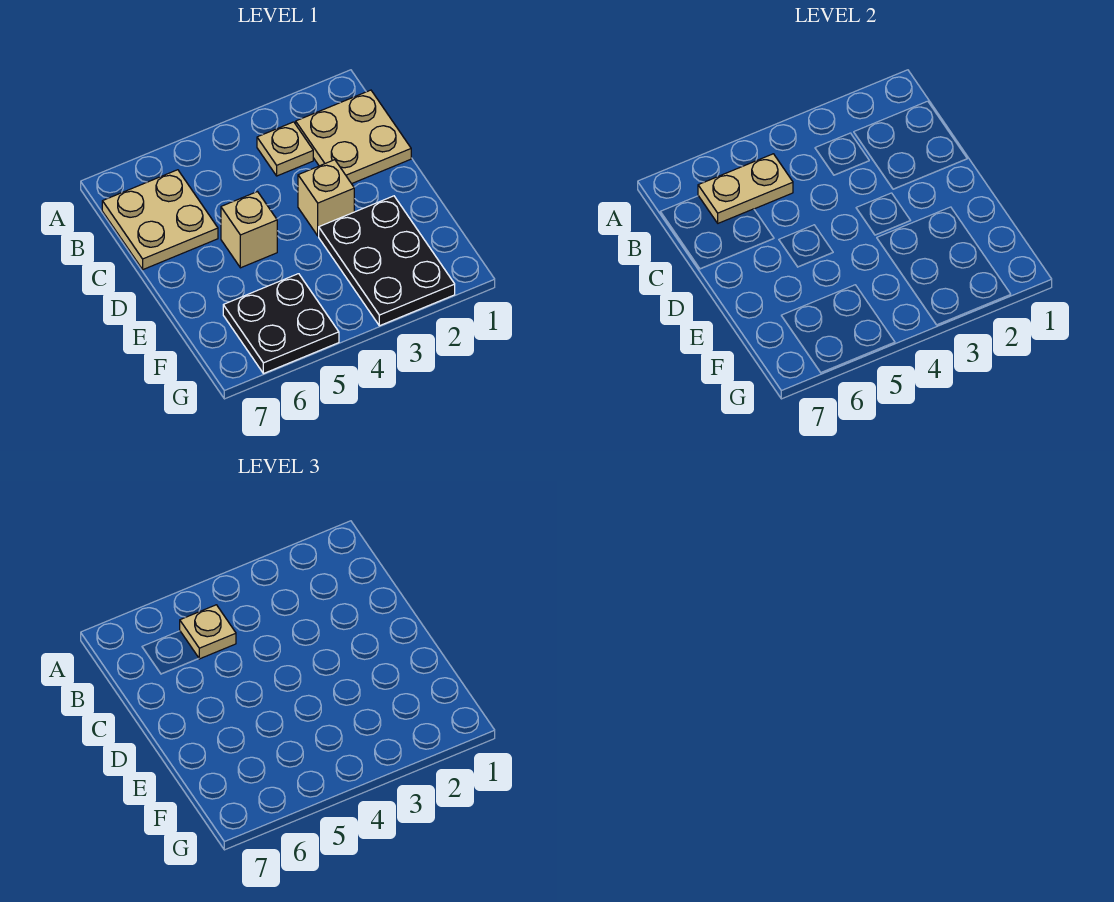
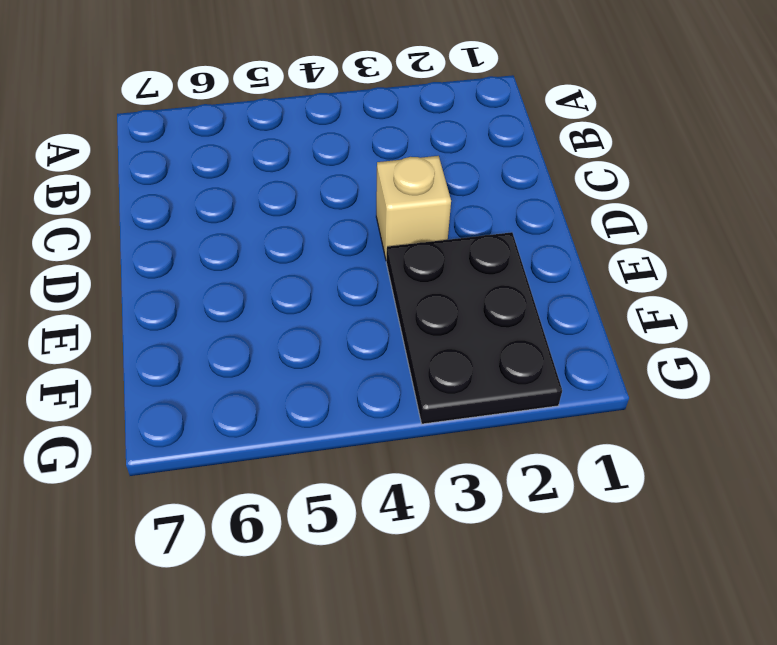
none -> tan plate B1:C2 level 1
none -> tan plate B3 level 1

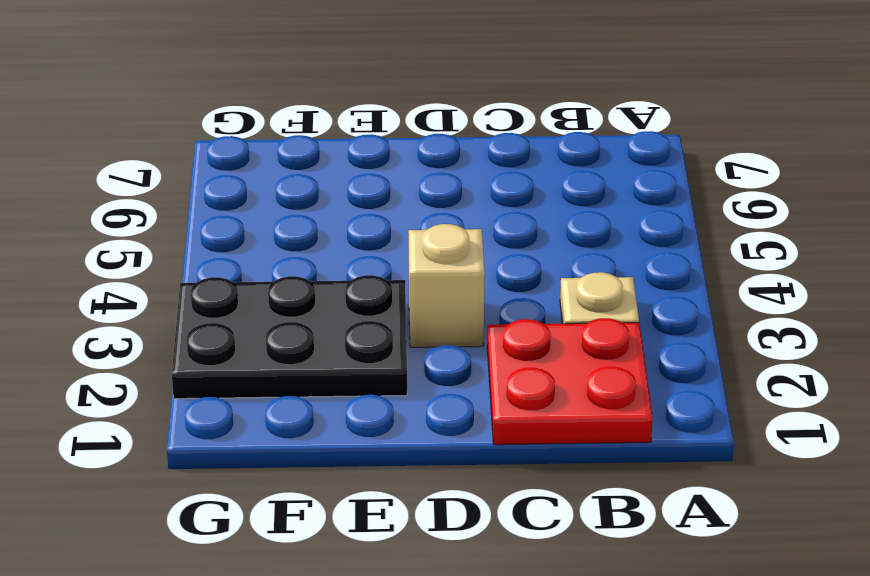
red plate B1:C2 level 1 -> tan plate B1:C2 level 1
none -> tan plate B6:C7 level 1
none -> tan brick D5 level 1

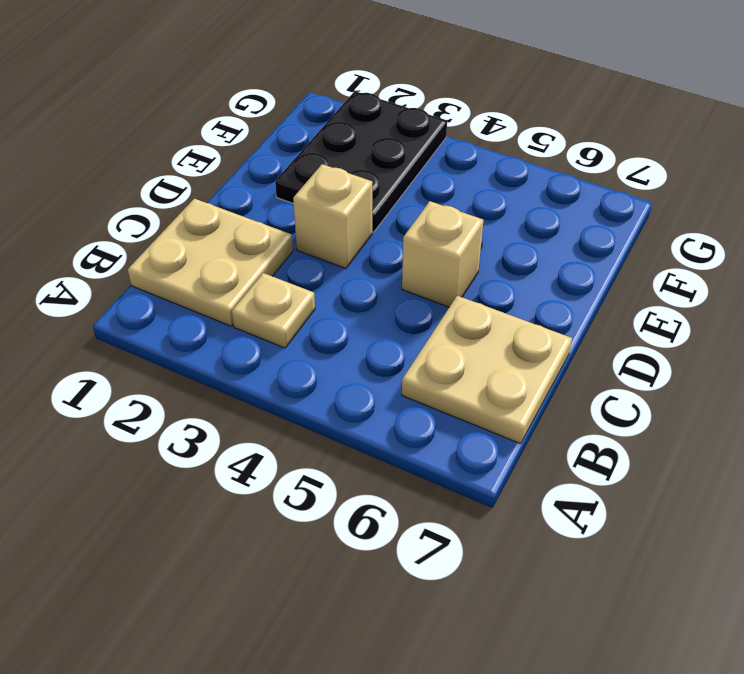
none -> black plate F5:G6 level 1
none -> tan plate B5:B6 level 2

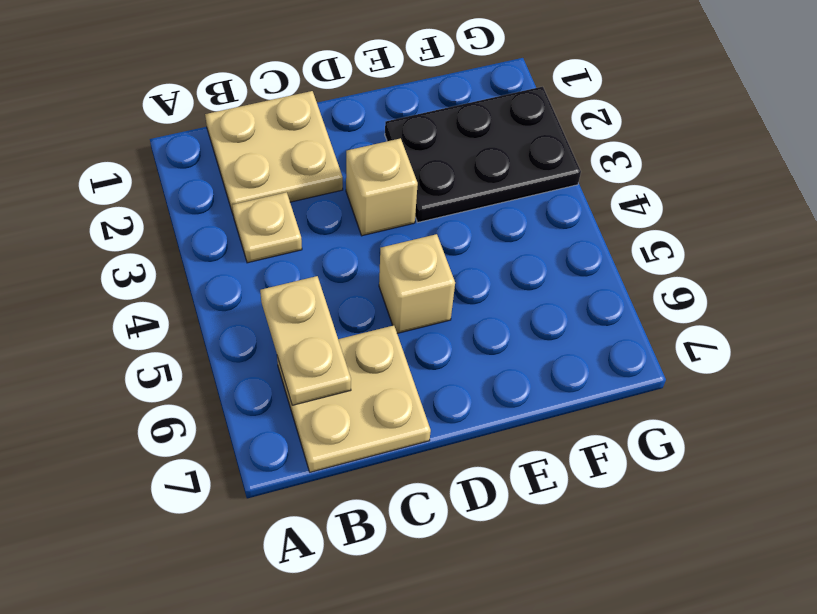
none -> black plate F5:G6 level 1
none -> tan plate B5 level 3

